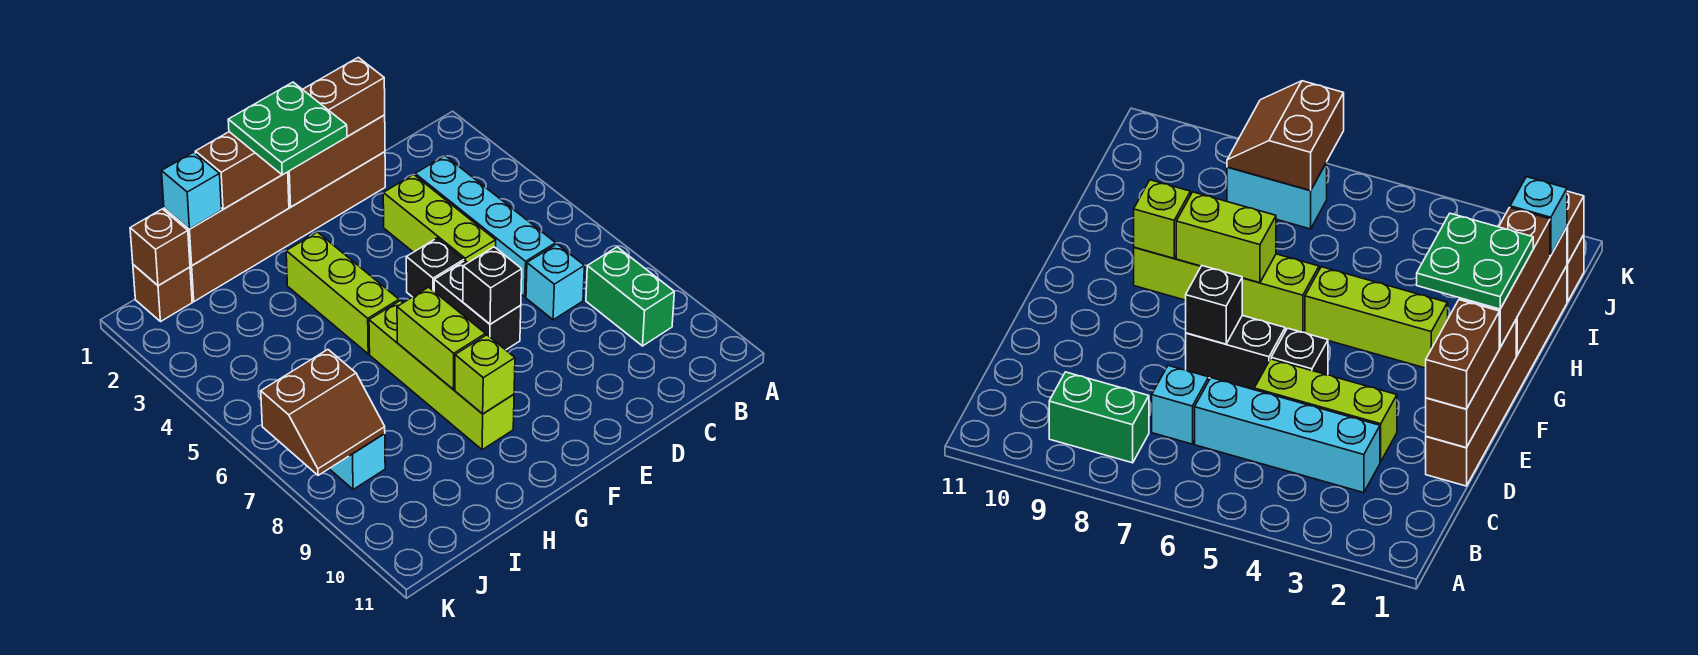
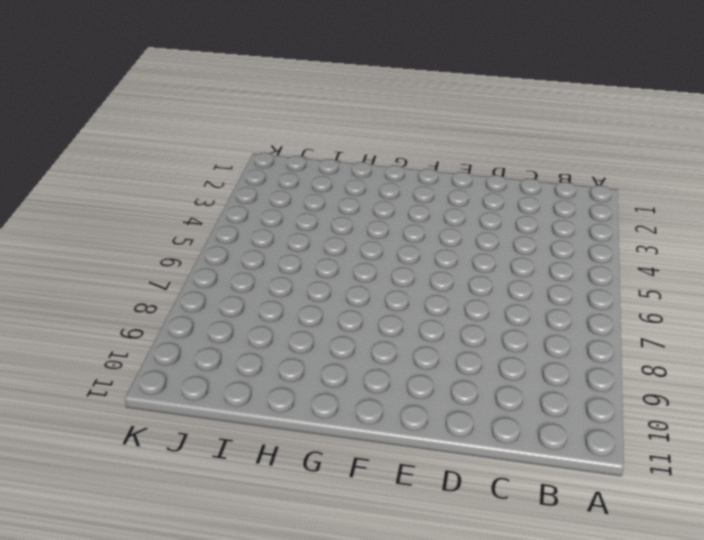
none -> green brick B8:B9 level 1
none -> cyan brick C3:C6 level 1
none -> cyan brick C7 level 1

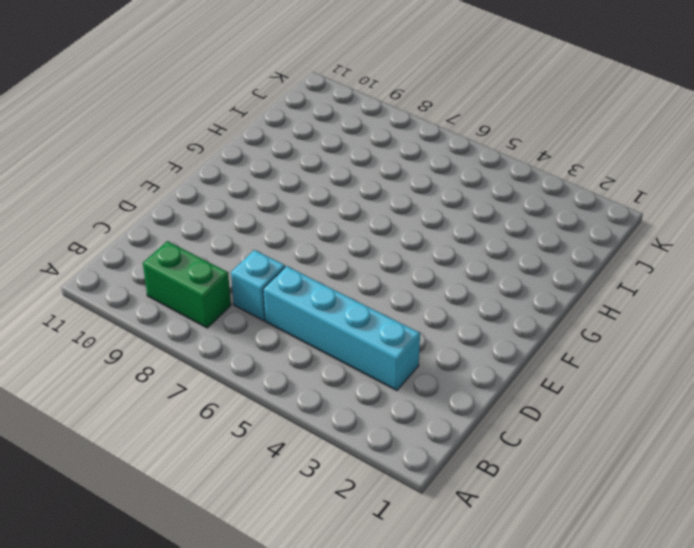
none -> brown brick D1:I1 level 1
none -> lime brick D3:D5 level 1
none -> black brick E5 level 1

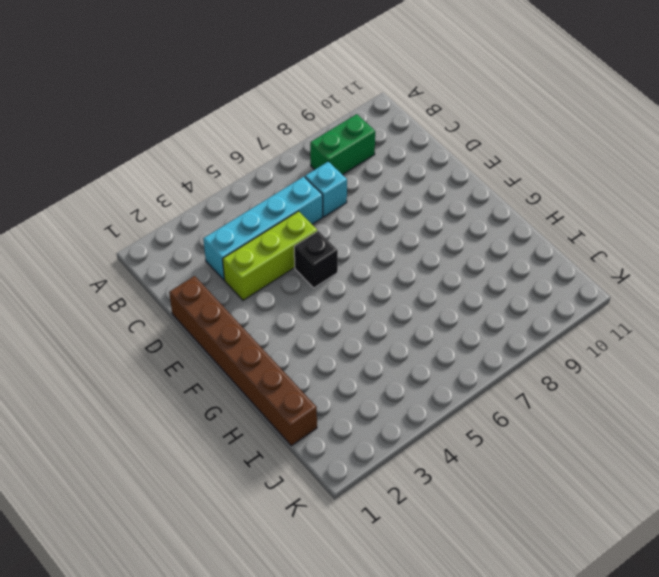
none -> black brick E6:E7 level 1
none -> lime brick G3:G5 level 1
none -> lime brick G6:G9 level 1

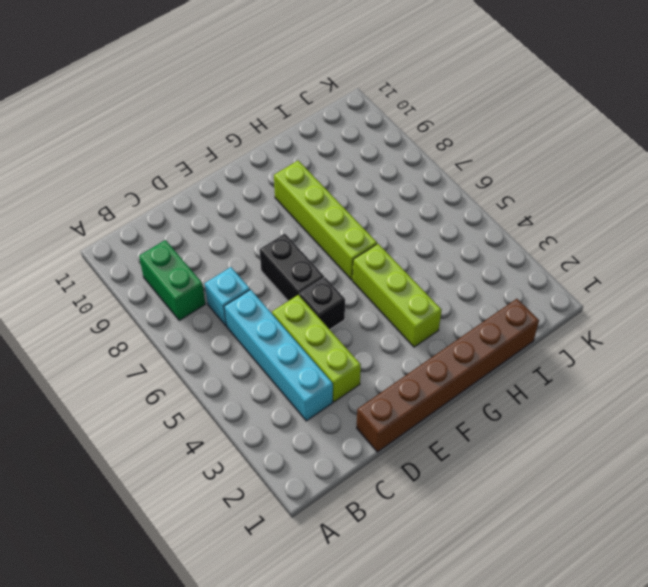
none -> brown brick J1 level 1
none -> cyan brick J7:J8 level 1
none -> brown brick D1:F1 level 2

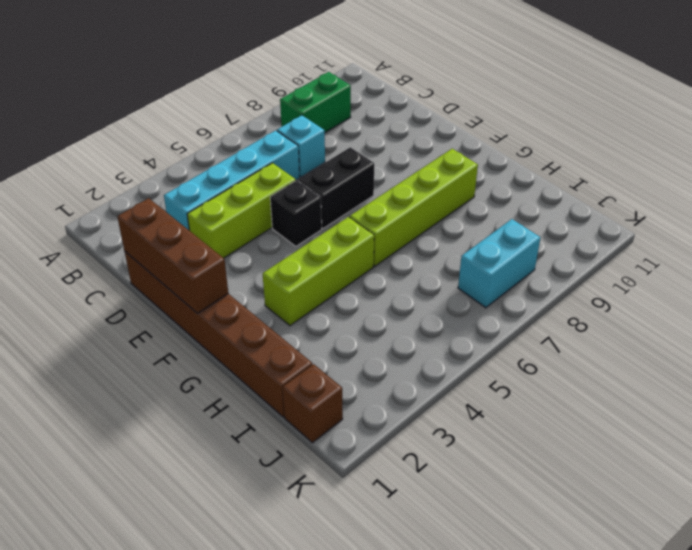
none -> black brick E7 level 2
none -> brown brick G1:I1 level 2
none -> lime brick G7:G8 level 2

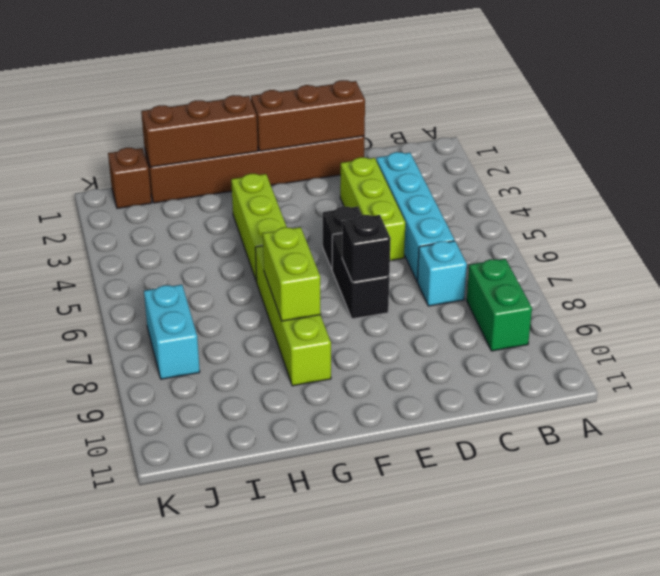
none -> lime brick G9 level 2
none -> brown brick J1 level 2
none -> brown slope J7:K8 level 2 top 7

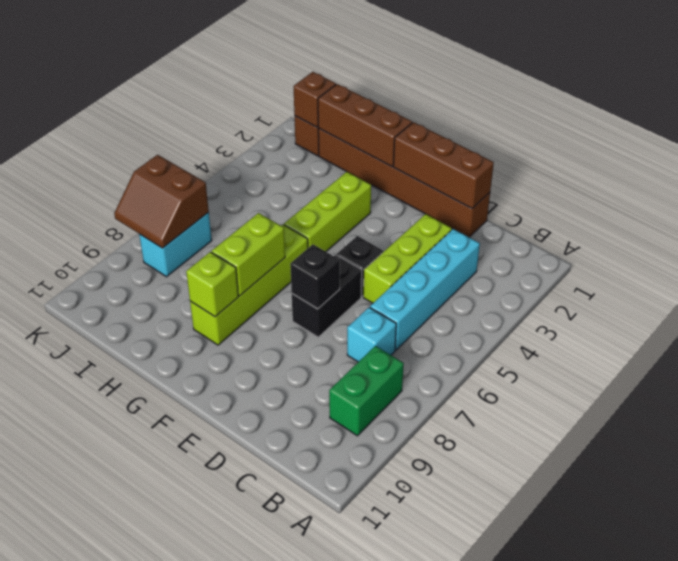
none -> brown brick D1:E1 level 3
none -> brown brick F1:H1 level 3
none -> cyan brick I1 level 3

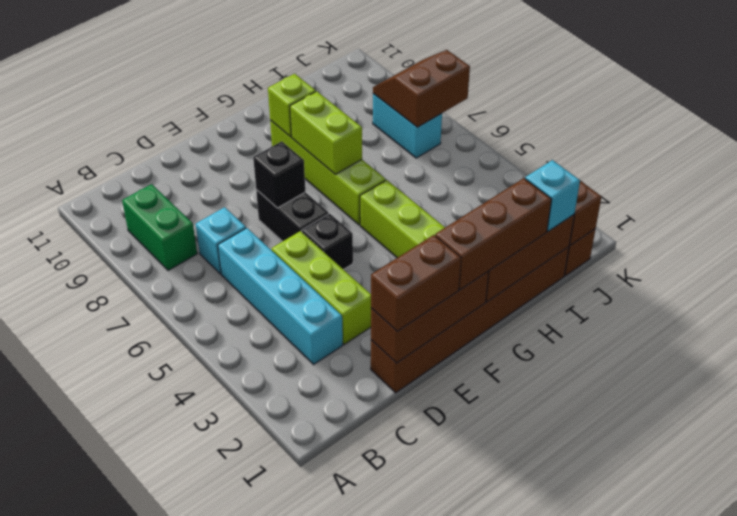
none -> green plate F1:G2 level 4

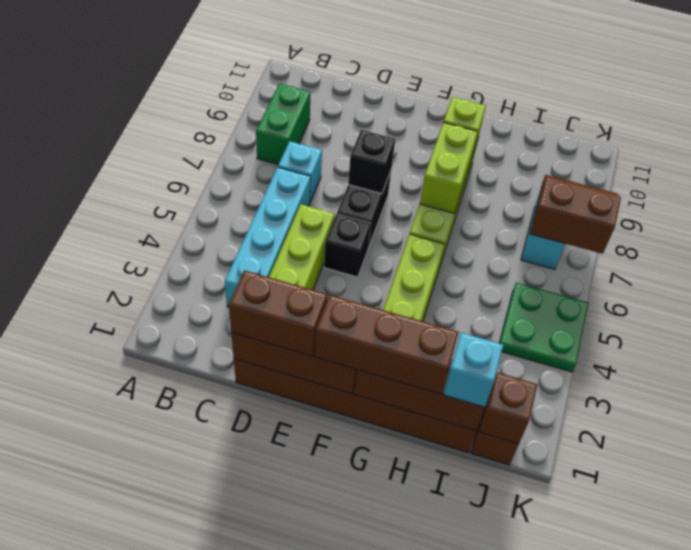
green plate J4:K5 level 1 -> green plate F1:G2 level 4

